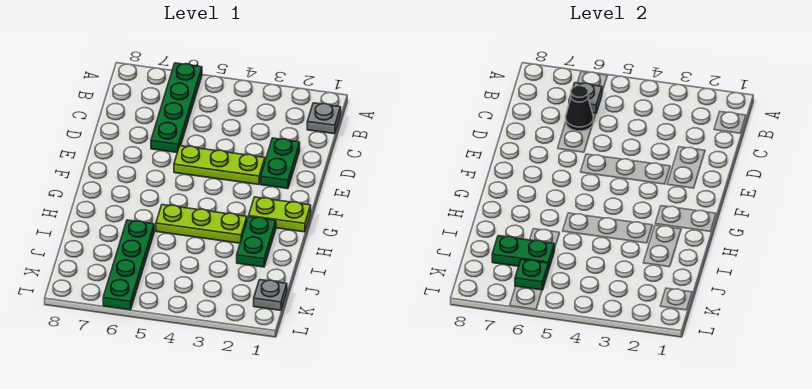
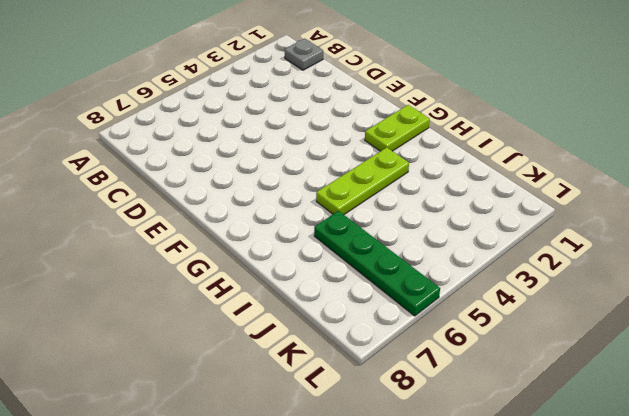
none -> green plate A6:D6 level 1
none -> green plate D2:E2 level 1
none -> lime plate E3:E5 level 1

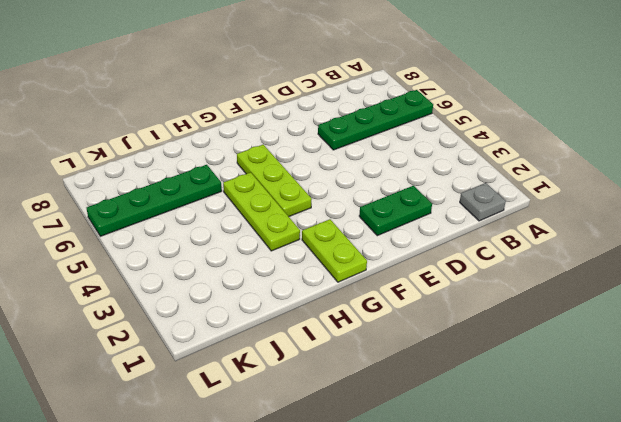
lime plate G4:G6 level 1 -> lime plate E3:E5 level 1
none -> green plate H2:I2 level 1
none -> grey plate K1 level 1
none -> grey plate B6 level 2

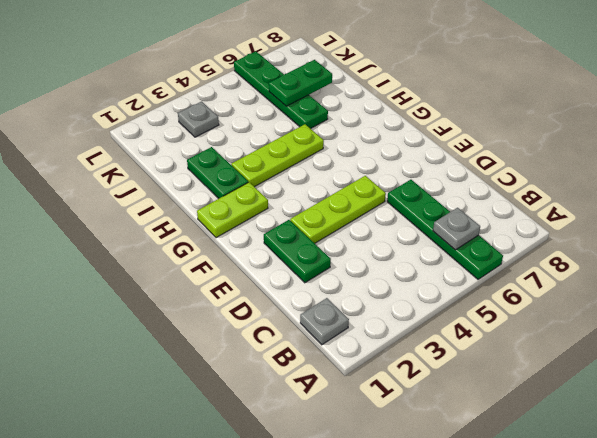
grey plate K3 level 1 -> grey plate K1 level 1
none -> black cone C6 level 2
none -> green plate K6 level 2

